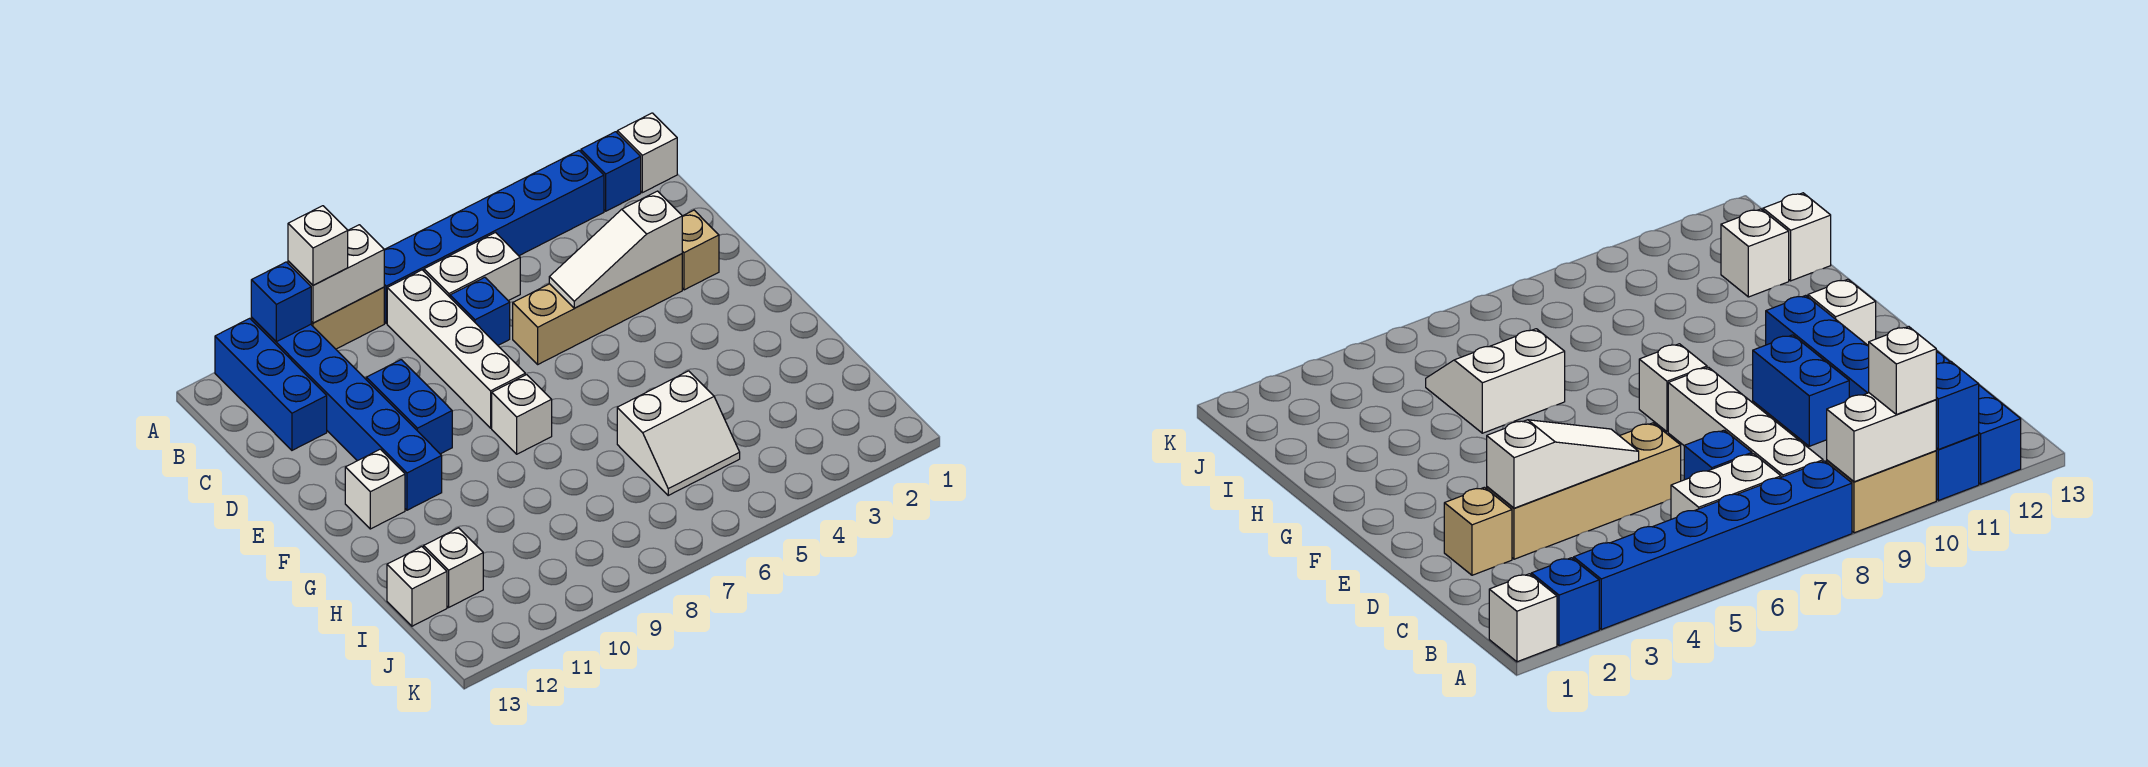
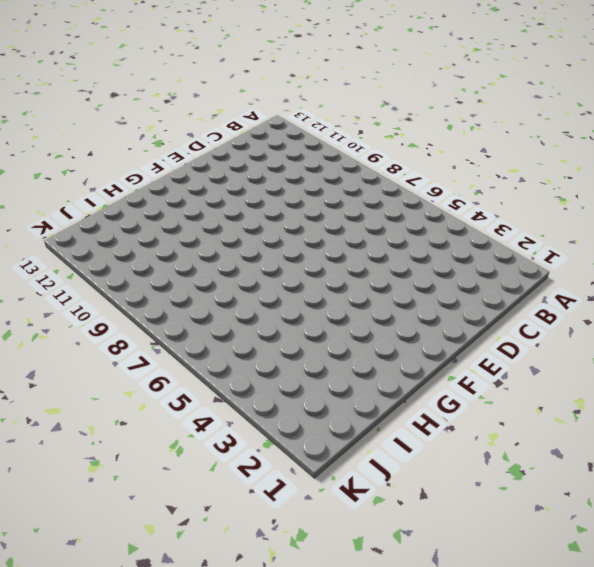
none -> white brick A1 level 1
none -> blue brick A2 level 1
none -> blue brick A3:A8 level 1

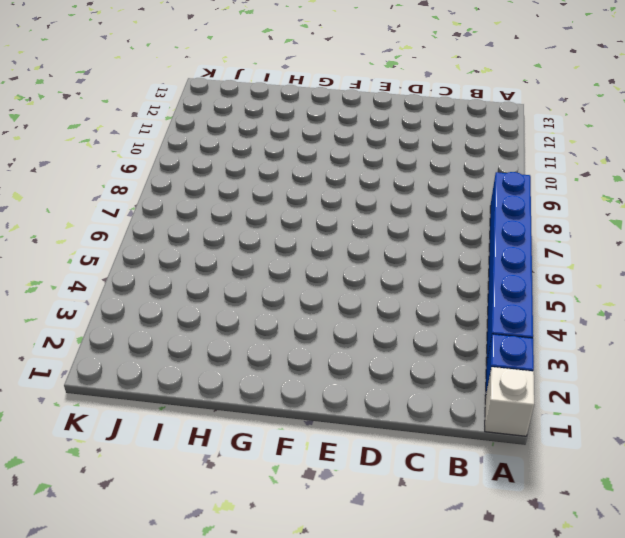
none -> tan brick A9:A10 level 1
none -> blue brick A11:F11 level 1
none -> blue brick A12:C12 level 1

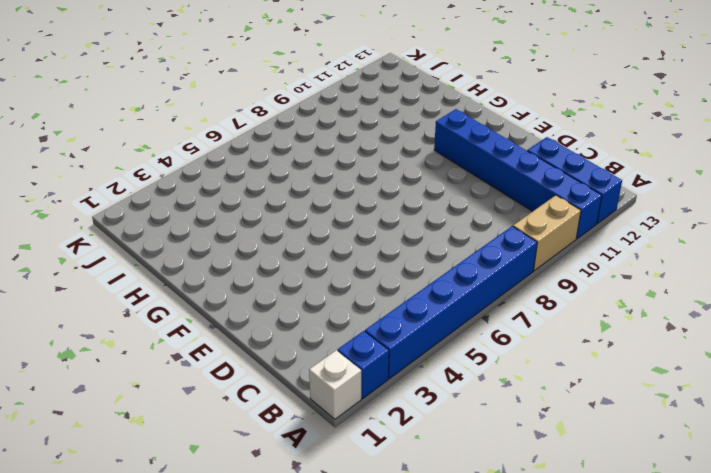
none -> white brick B6:B7 level 1
none -> white brick B8:E8 level 1
none -> blue brick C7 level 1

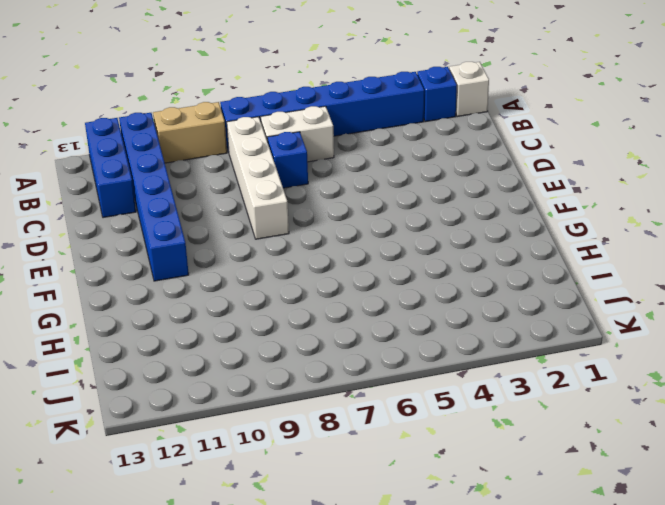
none -> tan brick D2 level 1
none -> tan brick D3:D6 level 1
none -> blue brick D10:E10 level 1

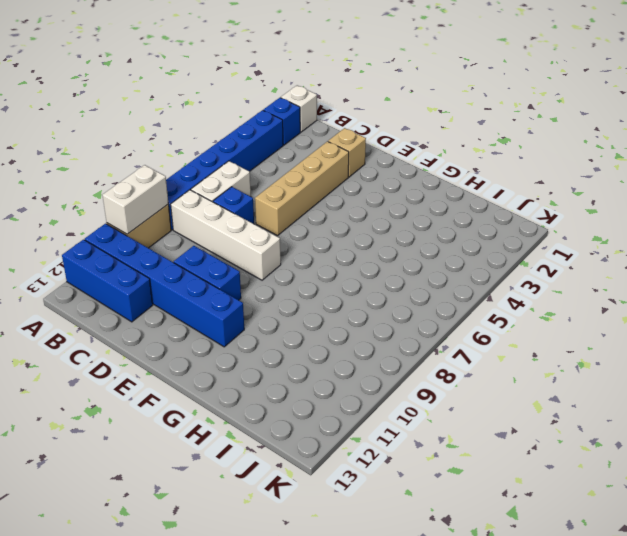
none -> white brick F8 level 1
none -> white brick F12 level 1
none -> white slope H5:I6 level 1 top H

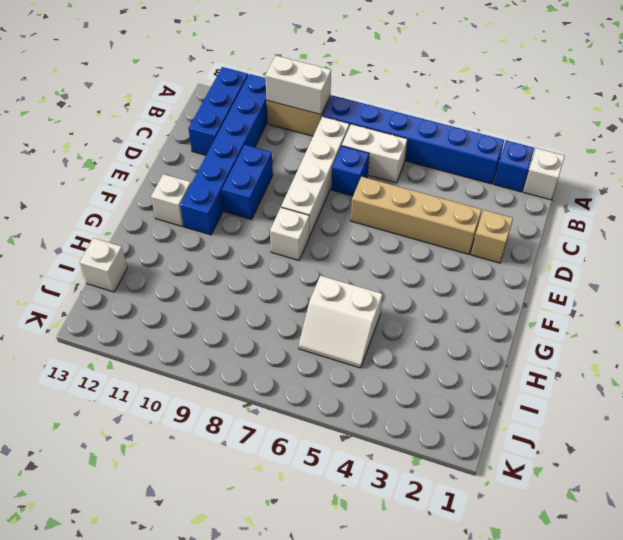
none -> white brick I12 level 1
none -> blue brick A11 level 2
none -> white slope D3:D5 level 2 top 3

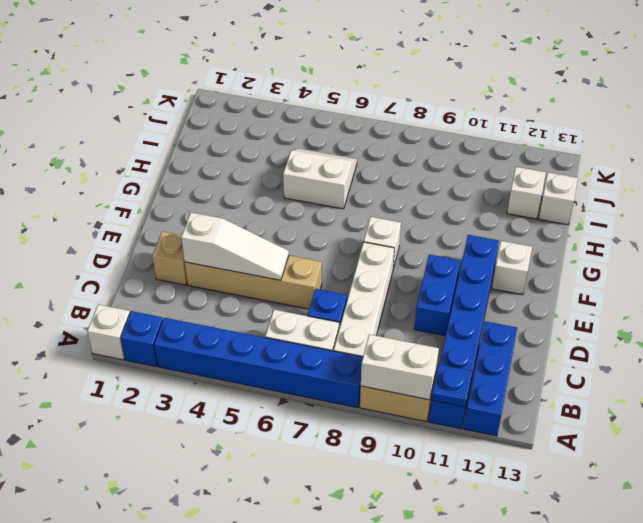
blue plate A11 level 2 -> blue brick A11 level 2
none -> white brick A10 level 3

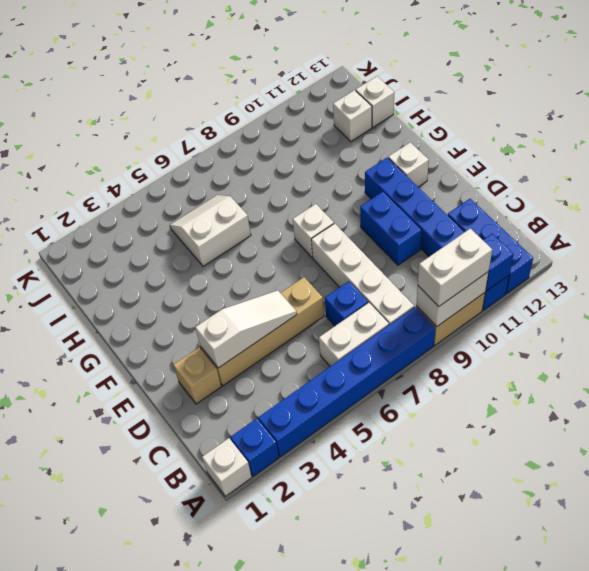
white brick A9:A10 level 3 -> white brick A10 level 3

